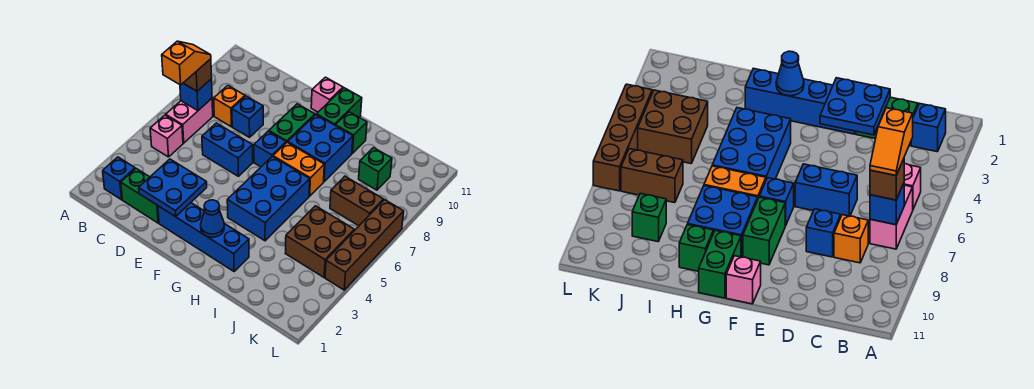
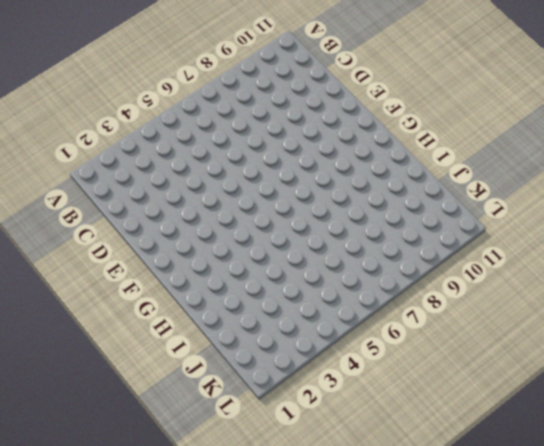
none -> blue brick B2 level 1
none -> pink brick B5 level 1
none -> pink brick B6:B7 level 1

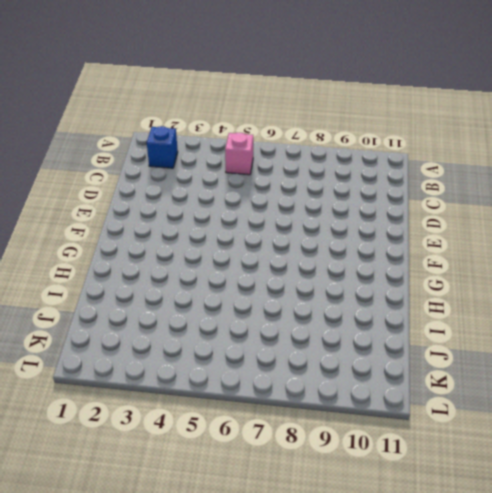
none -> pink brick B6:B7 level 1
none -> green brick C2:D2 level 1
none -> orange brick C8 level 1

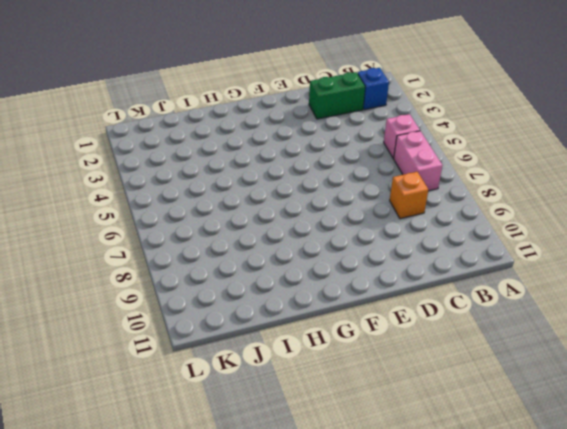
none -> blue brick D6:E6 level 1
none -> blue brick D8 level 1
none -> blue brick E2:H2 level 1

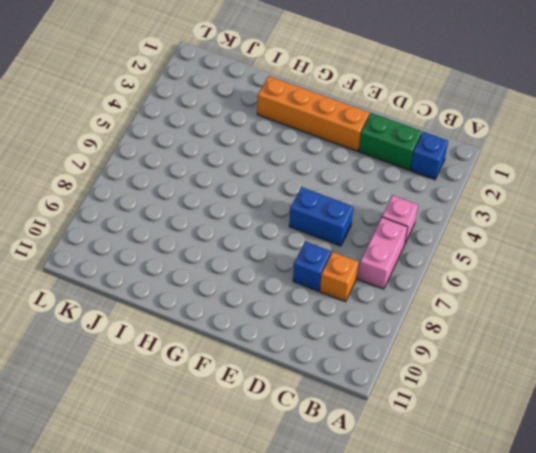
orange brick E2:H2 level 1 -> blue brick E2:H2 level 1
none -> blue brick F7 level 1
none -> green brick F8:F9 level 1
none -> pink brick F11 level 1

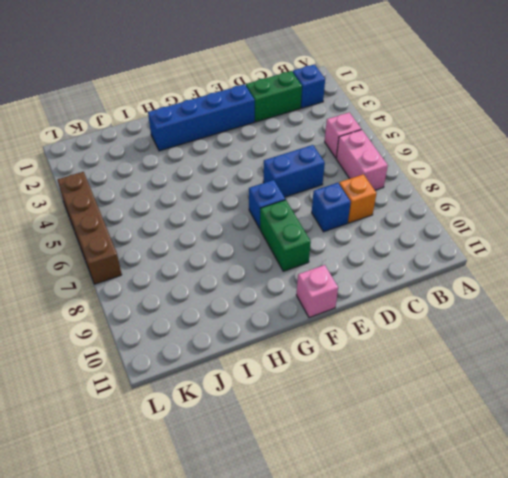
none -> blue brick G4:H6 level 1
none -> orange brick G7:H7 level 1
none -> blue brick G8:H9 level 1

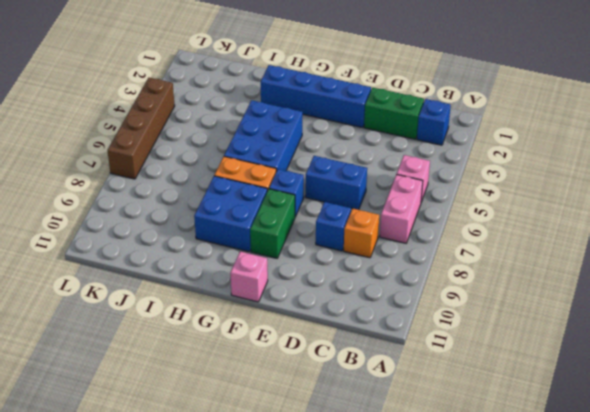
none -> green brick G10:G11 level 1
none -> green brick H10 level 1
none -> brown brick J4:K5 level 1

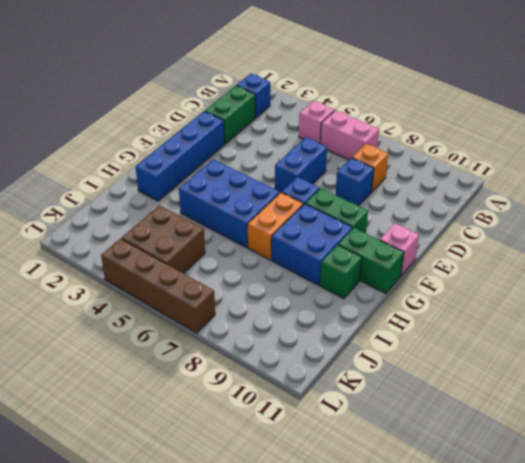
none -> brown brick J7:K7 level 1
none -> green brick J9 level 1
none -> blue brick B7 level 2

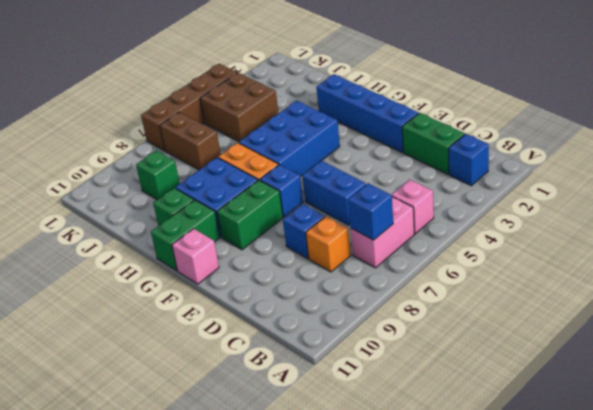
none -> blue plate D2:E3 level 2
none -> blue cone G2 level 2
none -> brown brick B7 level 3

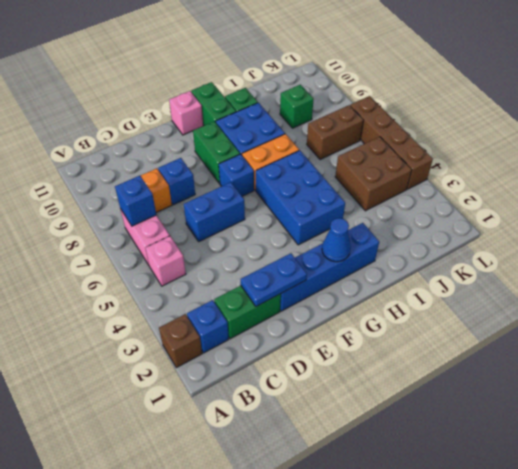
brown brick A2 level 1 -> brown brick B7 level 3
blue plate D2:E2 level 2 -> blue plate D2:E3 level 2
none -> orange slope B6:B7 level 4 top 6

